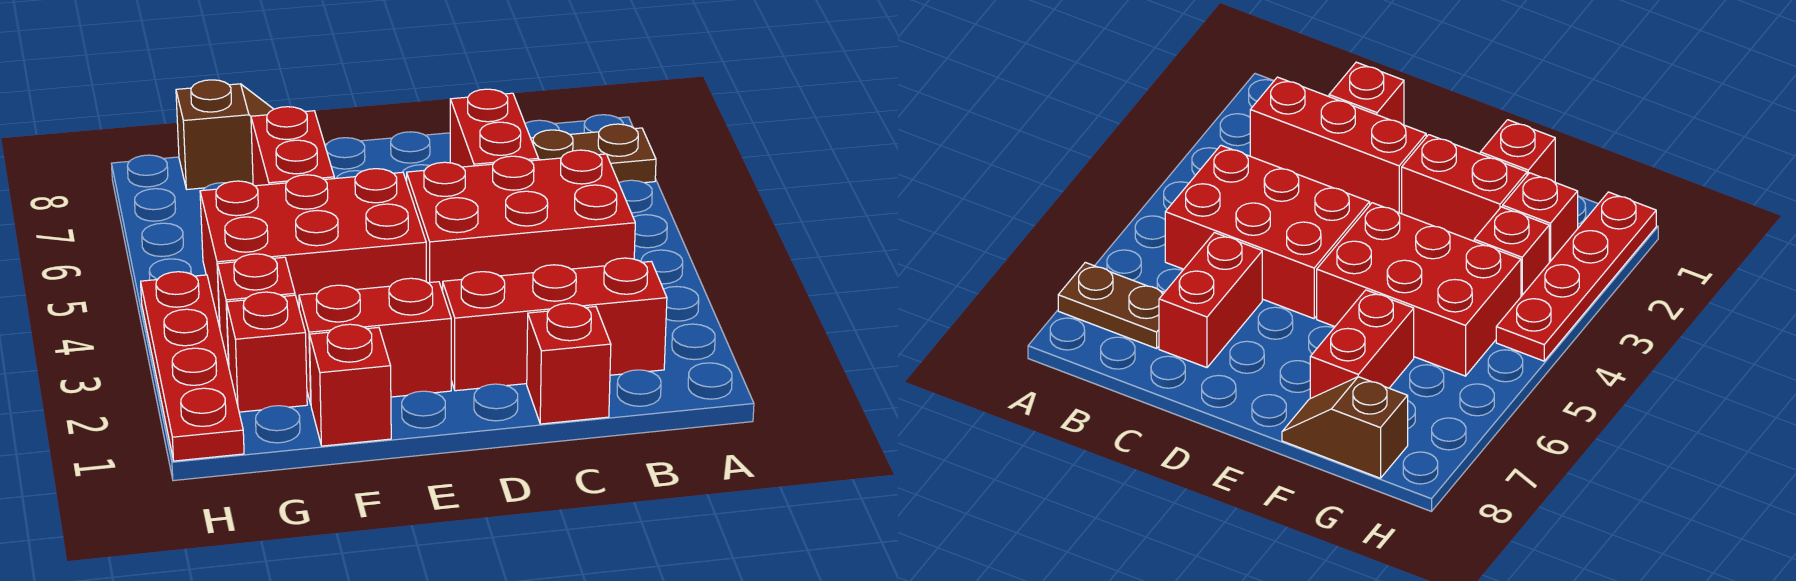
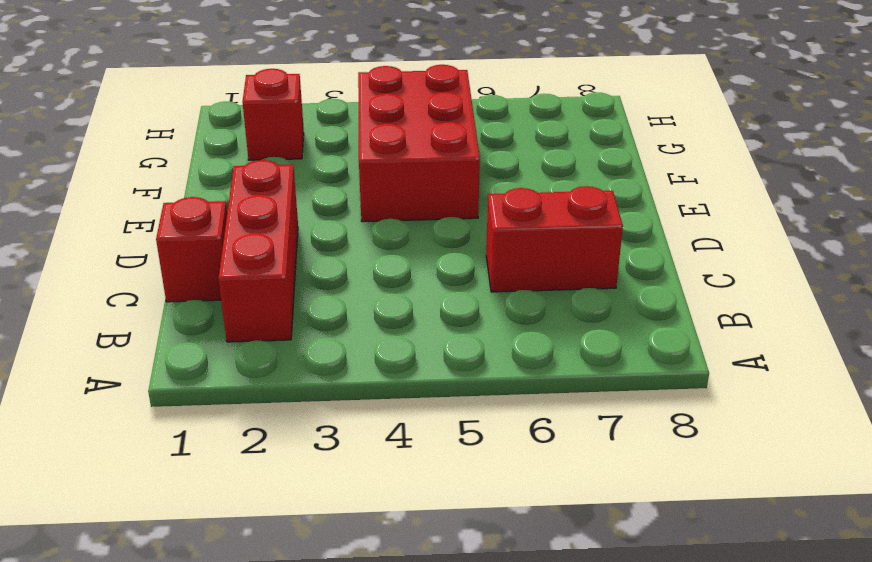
none -> brown plate A7:B7 level 1
none -> red brick B4:D5 level 1
none -> red brick E2:F2 level 1

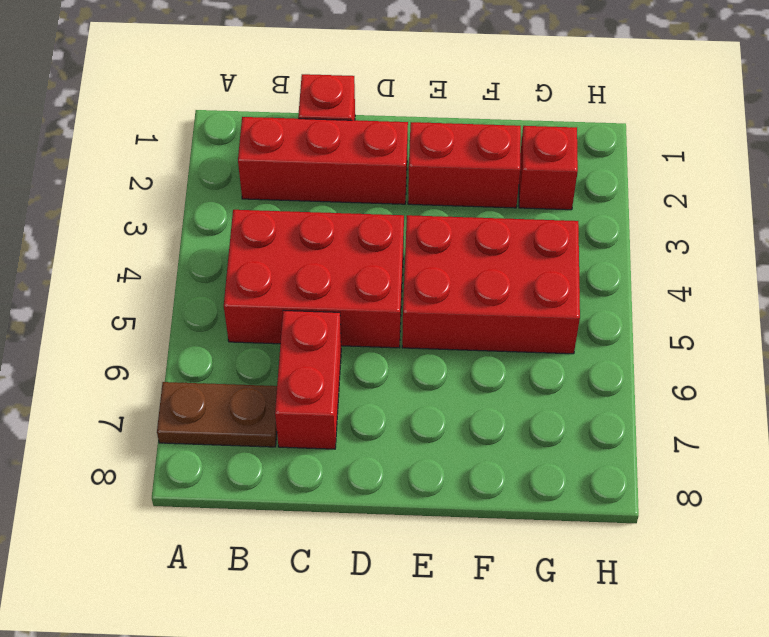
none -> red brick F1 level 1
none -> red brick F6:F7 level 1
none -> brown slope F8:G8 level 1 top G

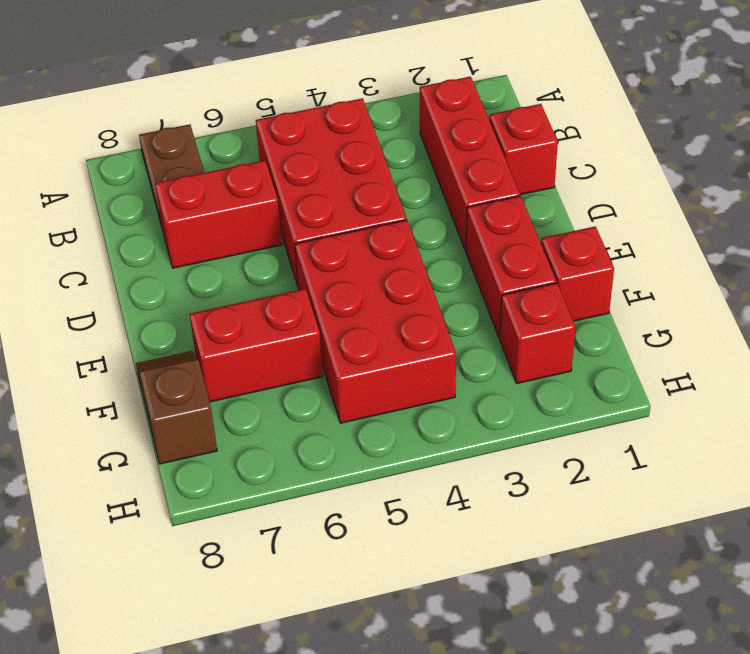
none -> red brick G3 level 1
none -> red plate H1:H4 level 1

